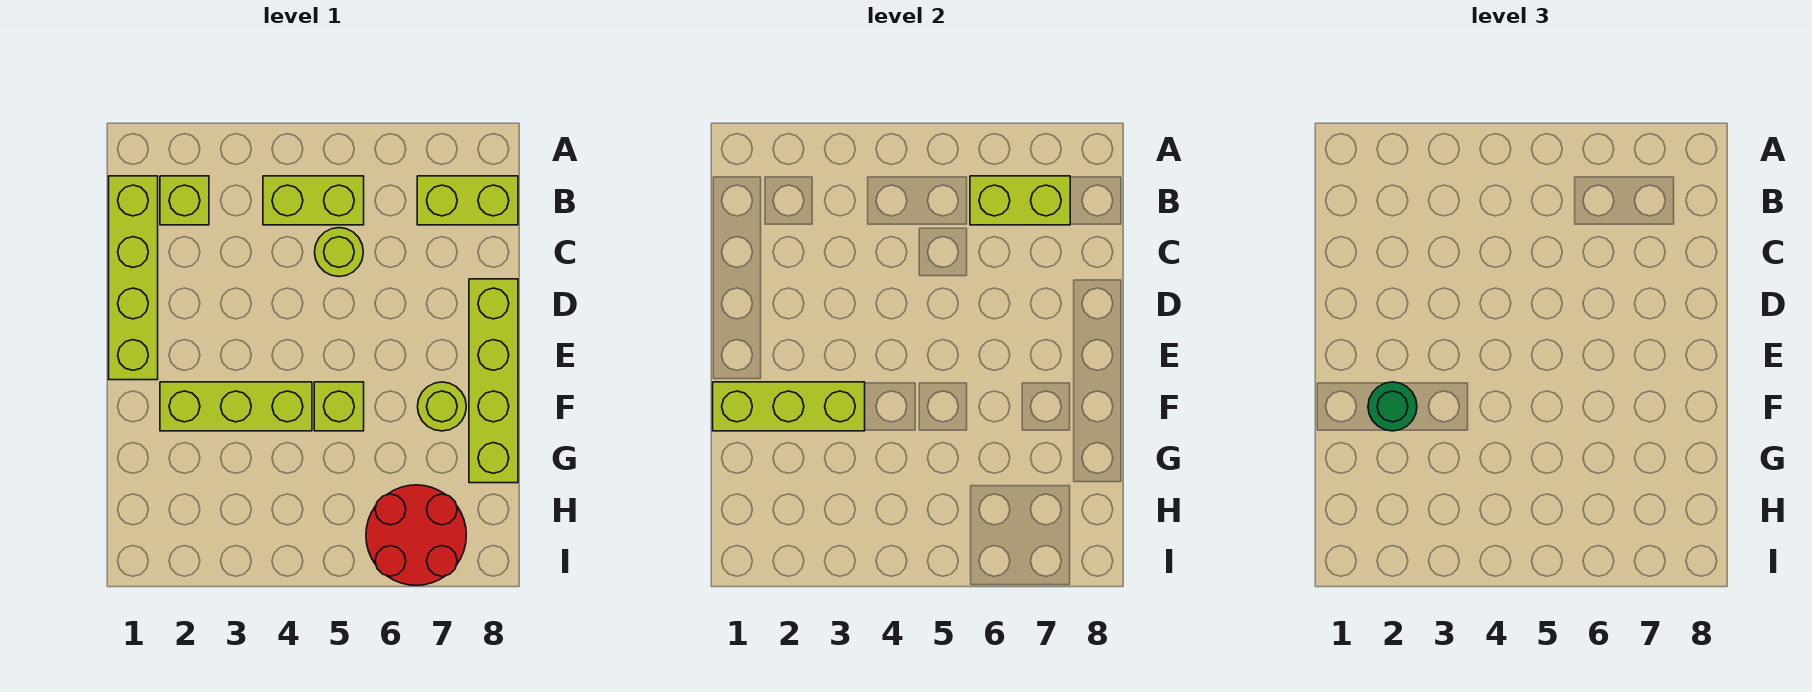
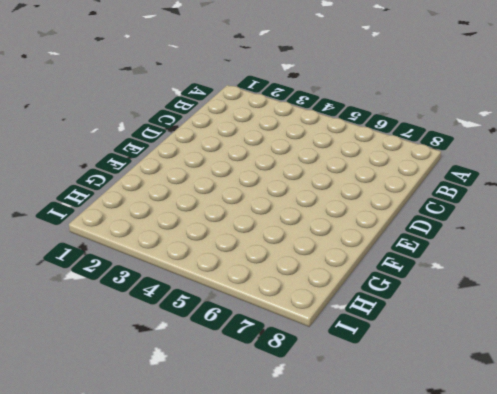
none -> lime brick B1:E1 level 1
none -> lime brick B2 level 1
none -> lime brick B4:B5 level 1

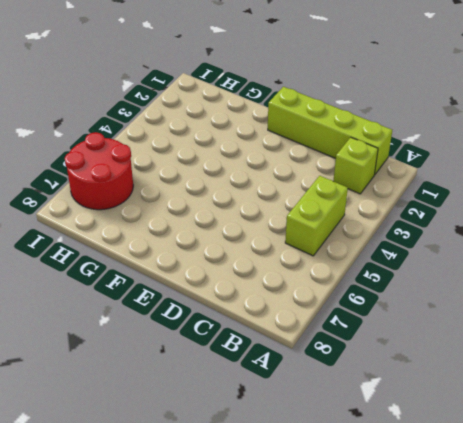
none -> lime brick B7:B8 level 1
none -> lime round brick C5 level 1
none -> lime brick D8:G8 level 1

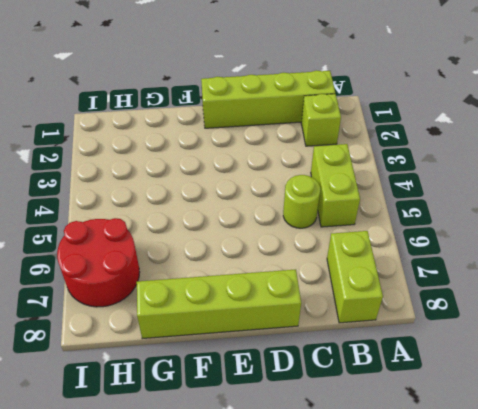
none -> lime brick F2:F4 level 1
none -> lime brick F5 level 1
none -> lime round brick F7 level 1

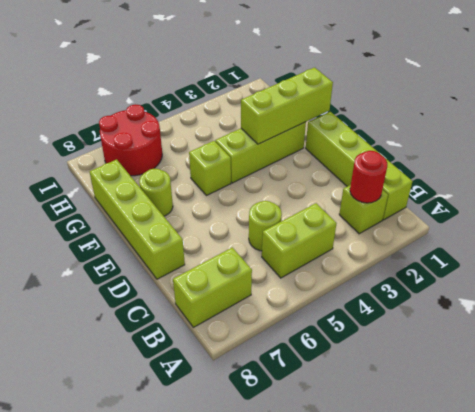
red round brick B2 level 2 -> none
none -> lime brick B6:B7 level 2
none -> green round brick F2 level 3

